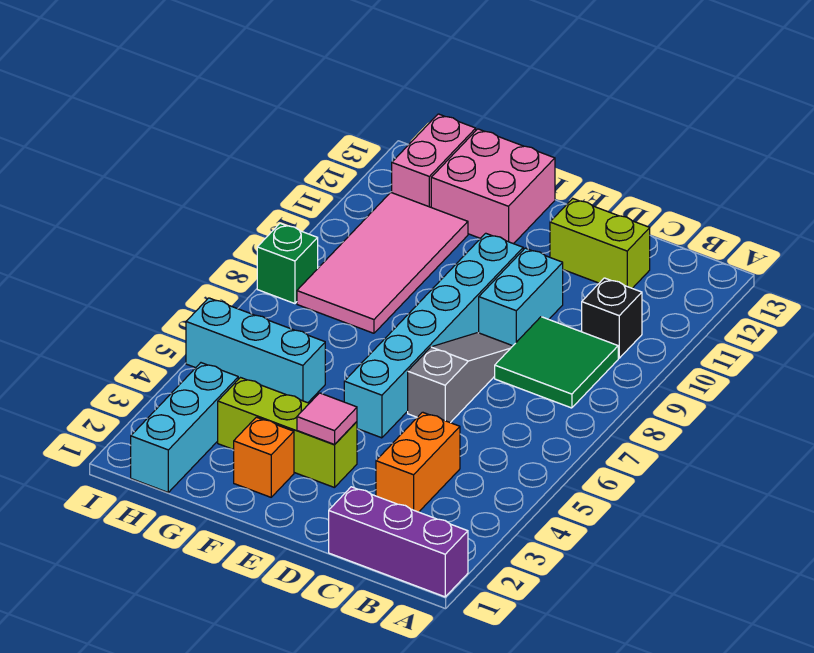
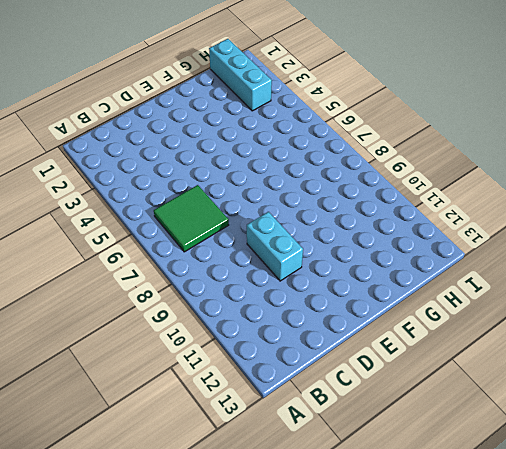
green tile B6:C7 level 1 -> green tile B8:C9 level 1
none -> purple brick A1:C1 level 1
none -> black brick B10 level 1
none -> orange brick C3:C4 level 1

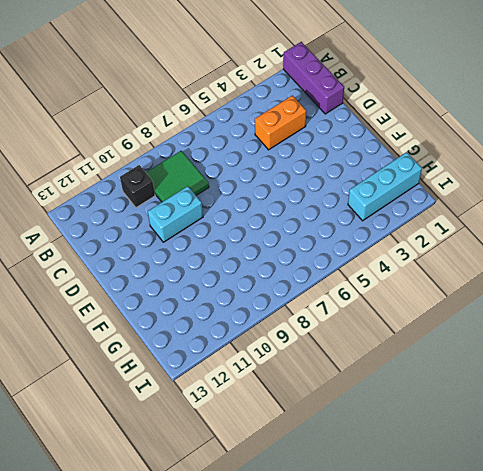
none -> lime brick C12:D12 level 1
none -> grey slope D6:D8 level 1 top 6
none -> lime brick E3:G3 level 1

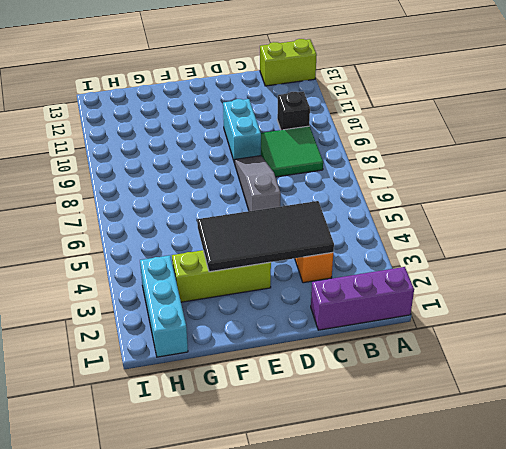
lime brick A13:B13 level 1 -> lime brick C12:D12 level 1
black tile C3:F4 level 2 -> pink tile E3 level 2
none -> cyan brick E5:E10 level 1
none -> orange brick F2 level 1
none -> pink brick F12:G13 level 1

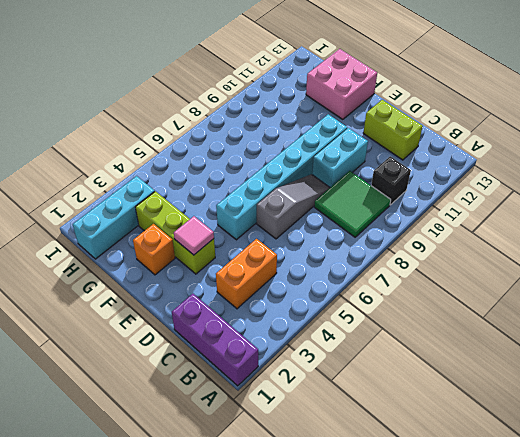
none -> cyan brick G5:I5 level 1
none -> pink tile G8:H11 level 1
none -> pink brick H12:H13 level 1

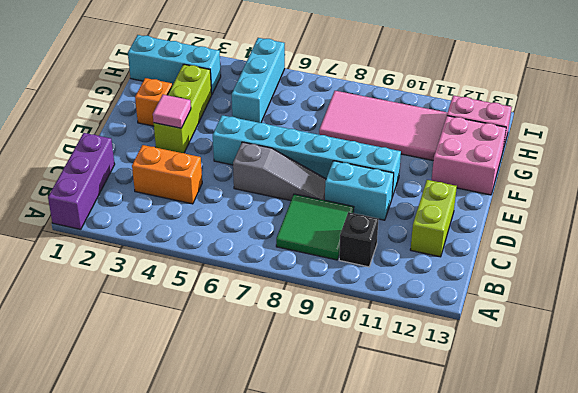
none -> green brick I8 level 1

